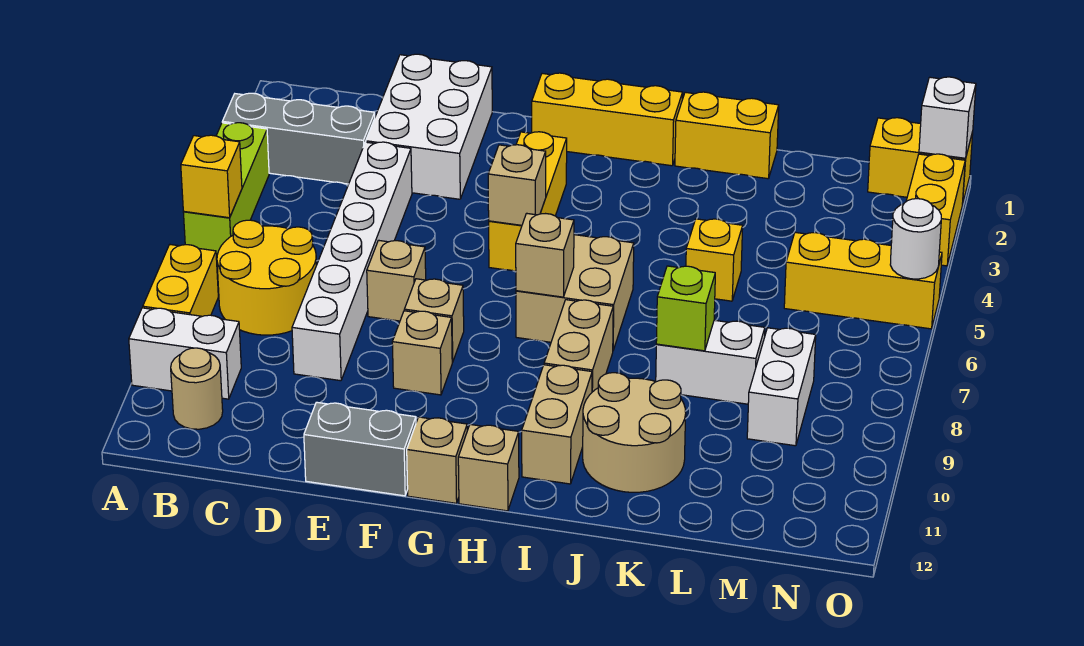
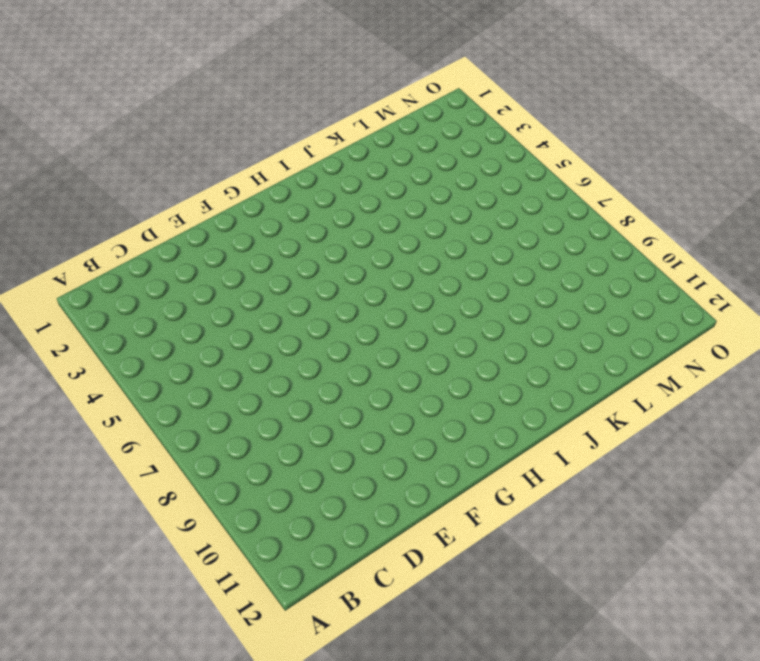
none -> grey brick A3:C3 level 1
none -> lime brick A4:A6 level 1
none -> yellow brick A8:A9 level 1
none -> white brick A10:B10 level 1

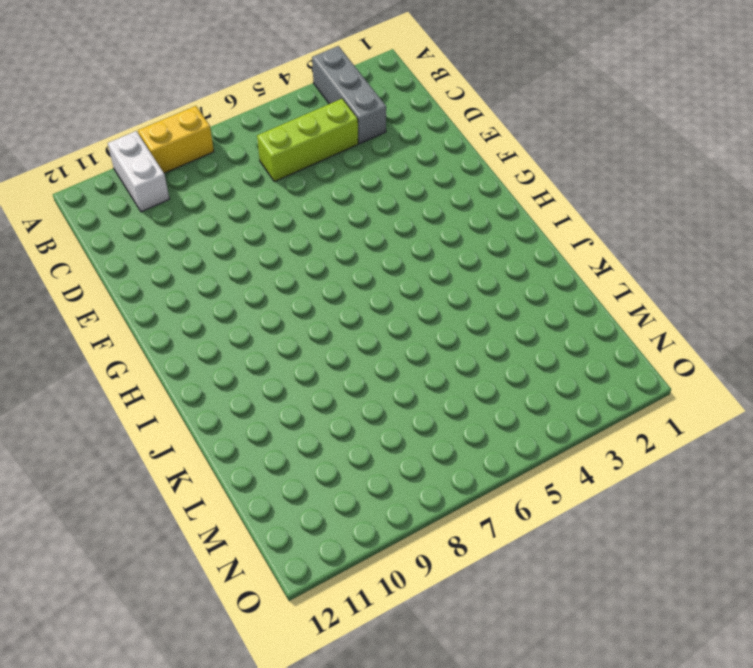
lime brick C4:C6 level 1 -> lime brick A4:A6 level 1
none -> yellow round brick B7:C8 level 1
none -> tan round brick B11 level 1
none -> white brick D1:E3 level 1
none -> white brick D4:D9 level 1

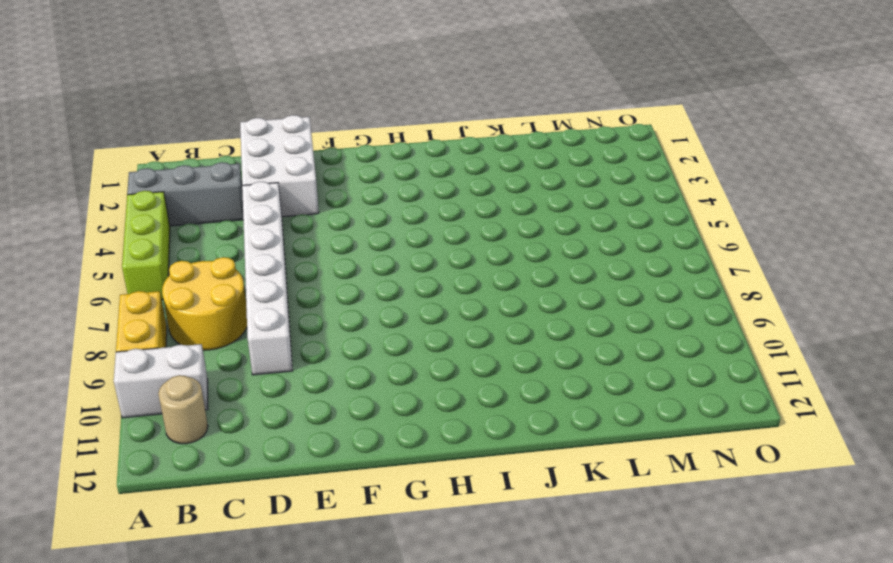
none -> tan brick E7 level 1
none -> grey brick E12:F12 level 1
none -> tan brick F8 level 1
none -> tan brick F9 level 1

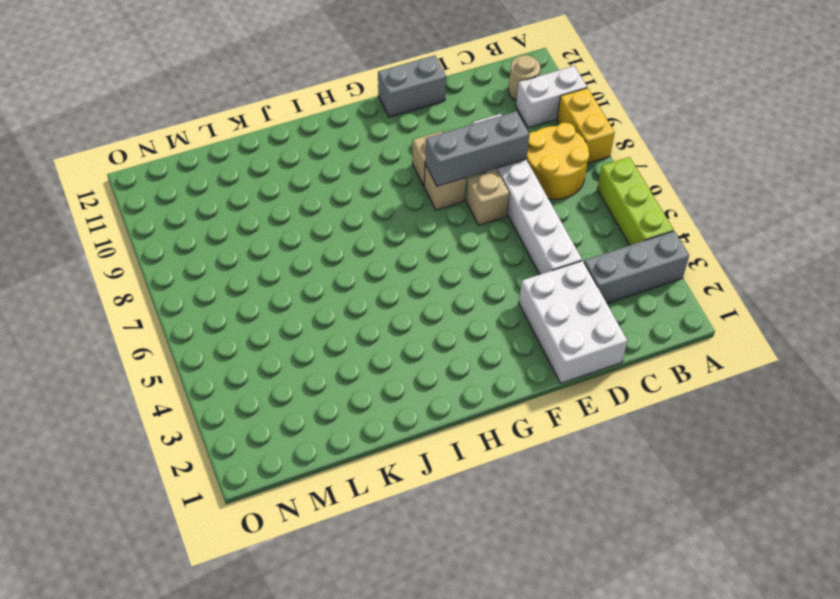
grey brick D8:F8 level 2 -> none
none -> yellow brick G1:I1 level 1
none -> yellow brick G3:G5 level 1
none -> tan brick G12 level 1
none -> tan brick H6:I7 level 1

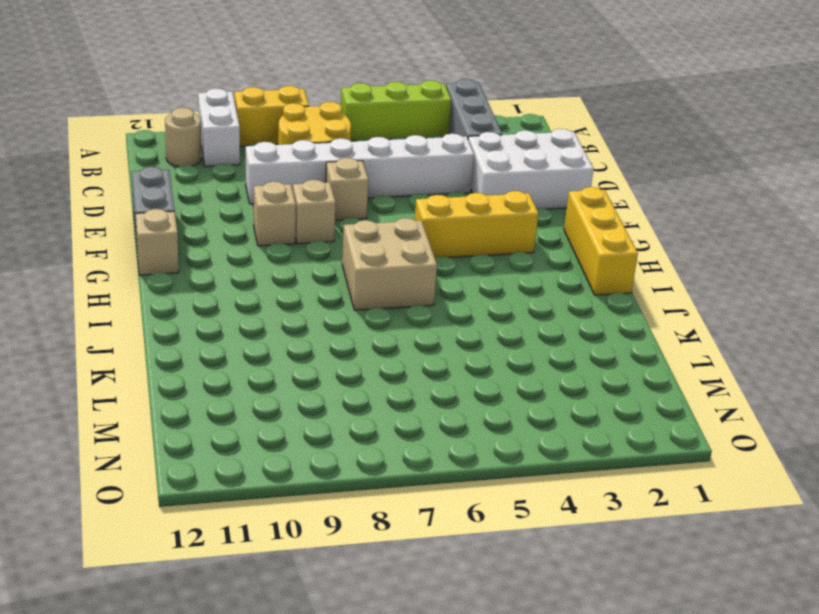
none -> tan brick H12 level 1
none -> tan brick I8:I9 level 1
none -> tan brick I10:I11 level 1
none -> yellow brick J1:K1 level 1

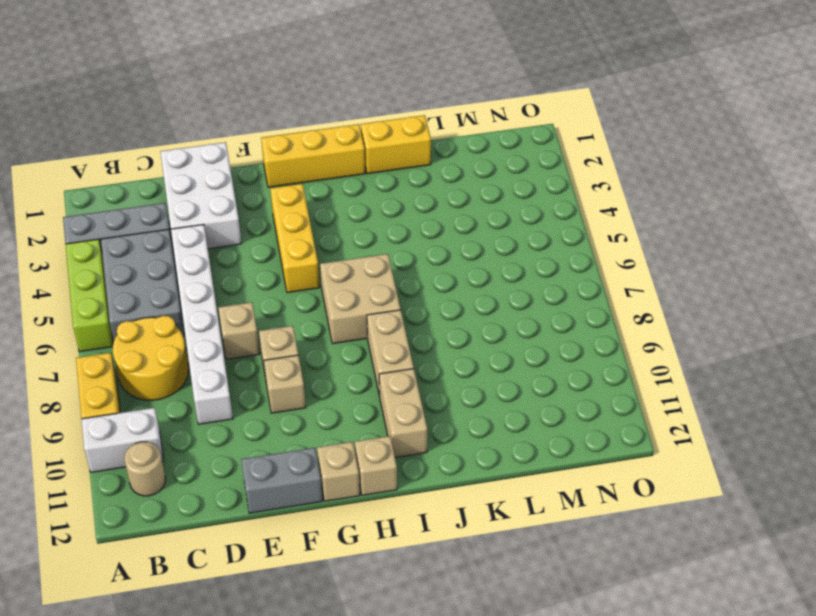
grey brick B4:C6 level 1 -> none
none -> tan round brick J10:K11 level 1
none -> yellow brick K5 level 1
none -> white brick K8:L8 level 1
none -> yellow brick M5:O5 level 1

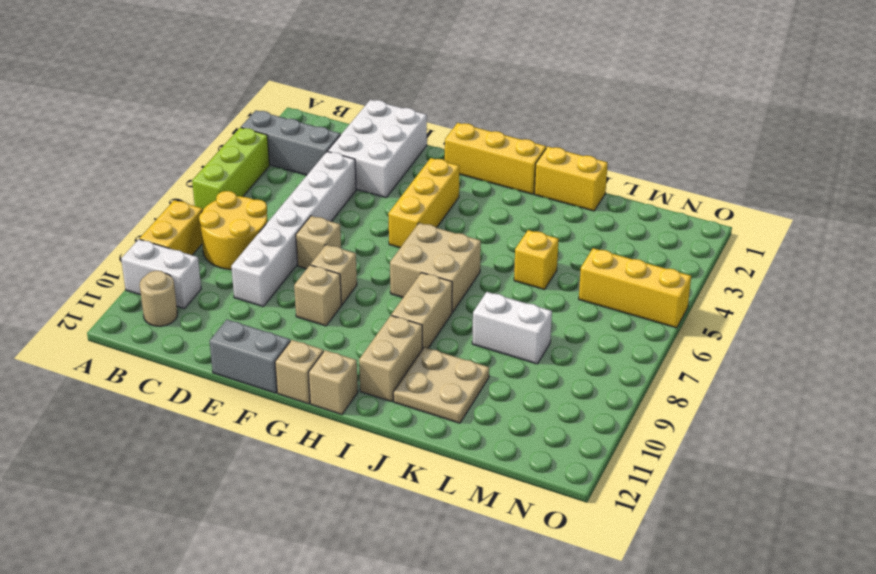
tan plate J10:K11 level 1 -> tan round brick J10:K11 level 1
none -> white brick M8:M9 level 1
none -> yellow brick N1:O1 level 1
none -> yellow brick O2:O3 level 1
none -> yellow brick A6 level 2

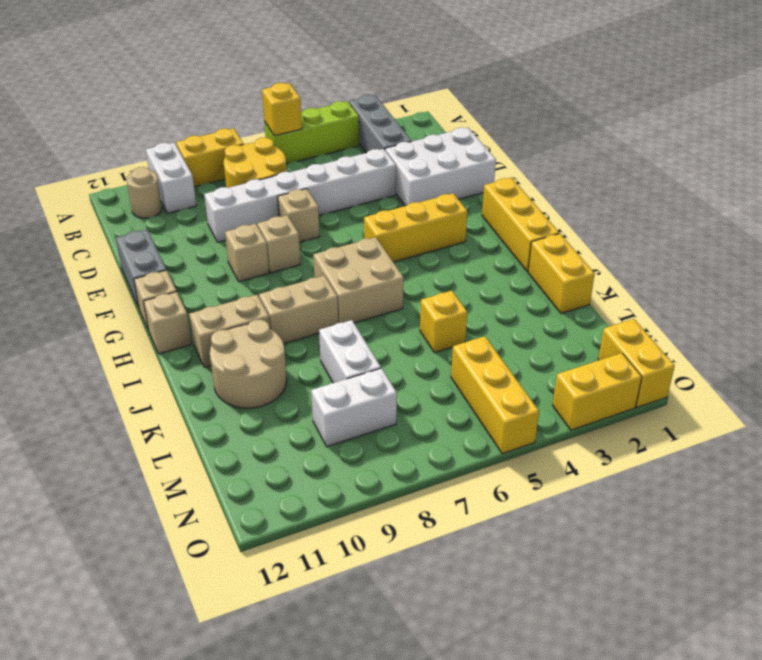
none -> tan brick G5 level 2
none -> tan brick H7 level 2
none -> lime brick K8 level 2
none -> white brick O1 level 2

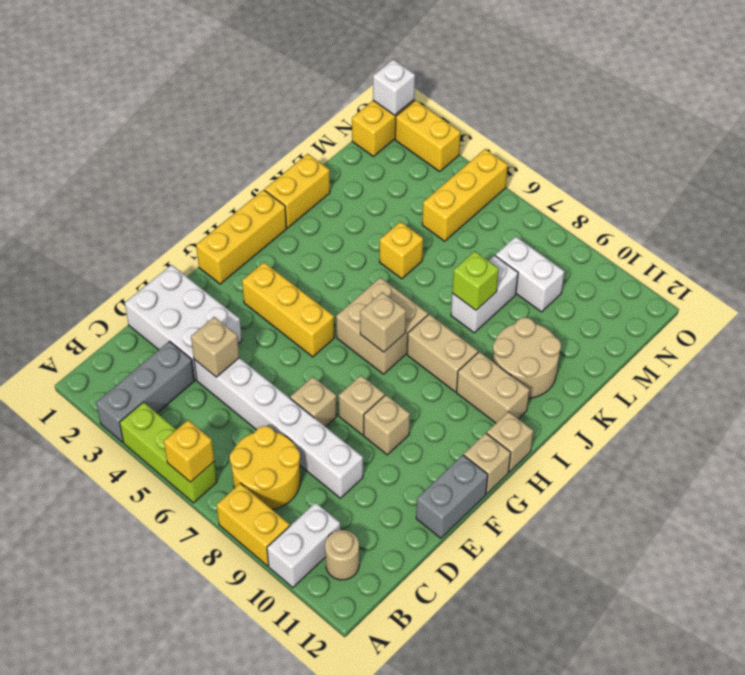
tan brick D4 level 2 -> tan brick G5 level 2
none -> white round brick O5 level 2

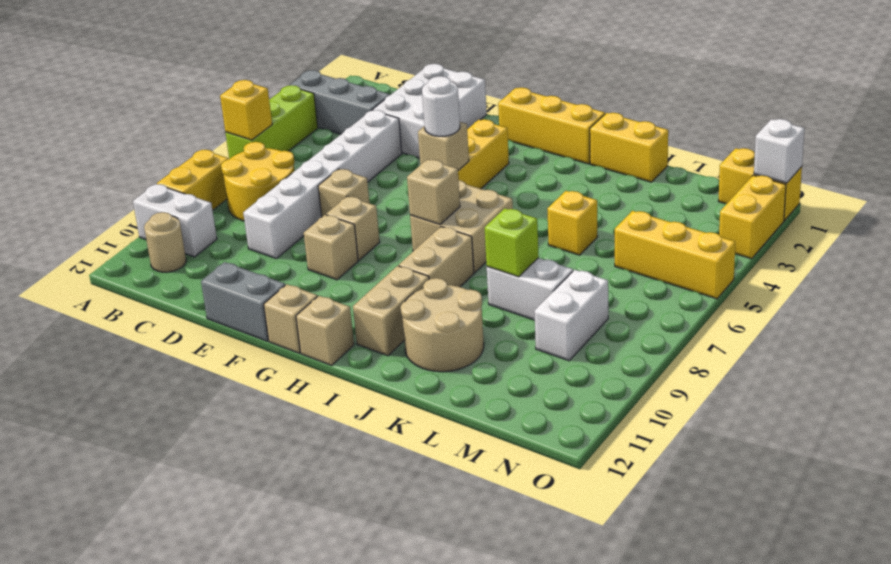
white round brick G5 level 3 -> white round brick O5 level 2

